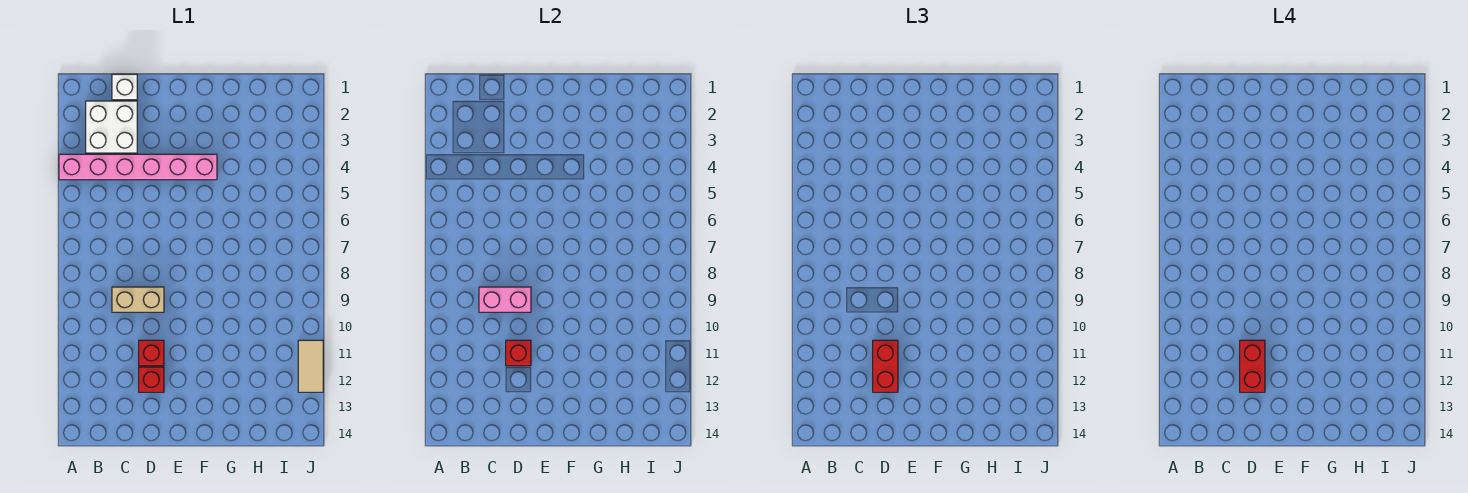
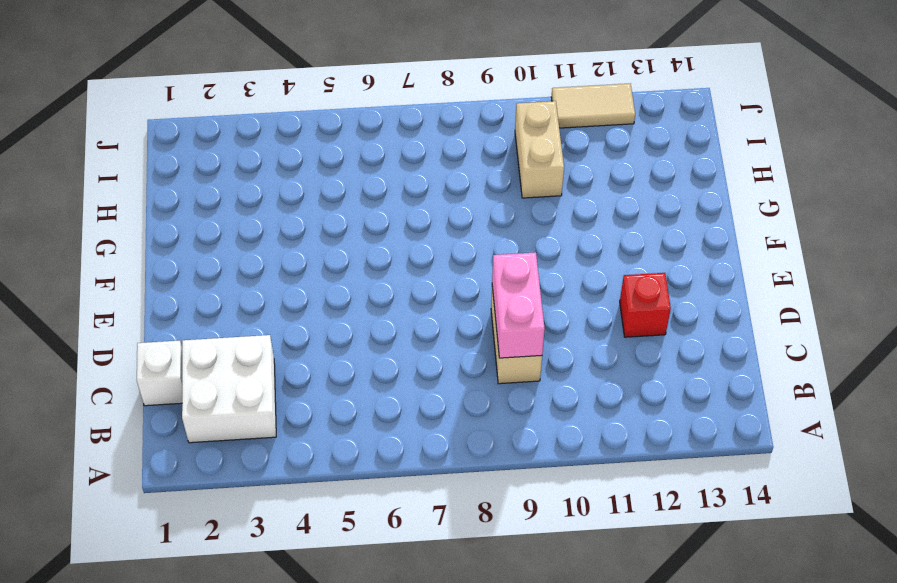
tan brick H10:I10 level 1 -> none
none -> pink brick A4:F4 level 1
none -> red brick D11 level 1

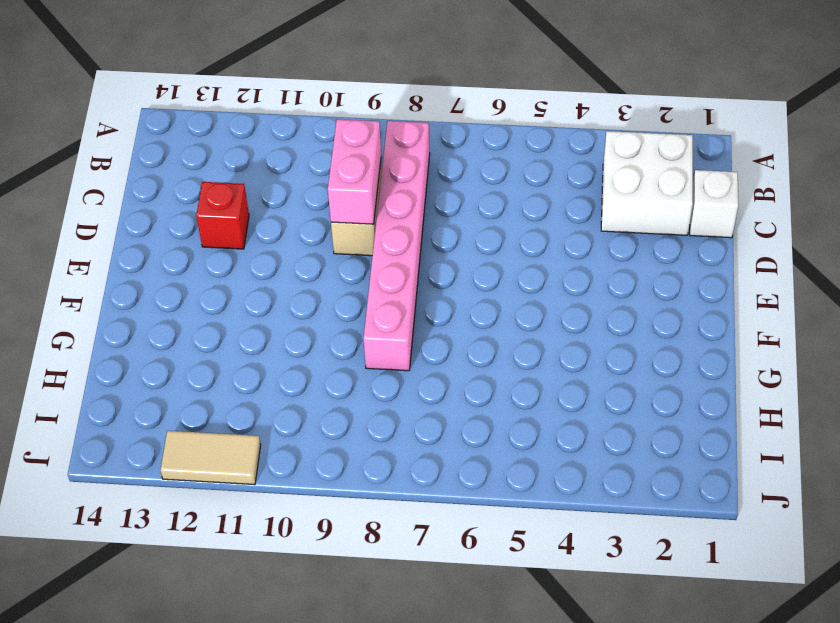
pink brick B8:G8 level 1 -> pink brick A4:F4 level 1
none -> red brick D11 level 1
none -> red brick D11 level 2

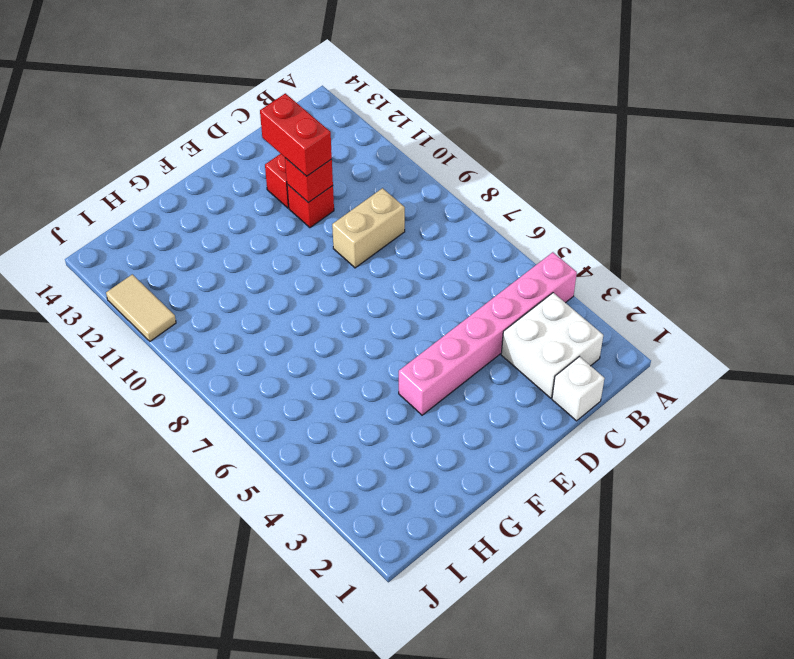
none -> pink brick C9:D9 level 2
none -> red brick D11:D12 level 4

